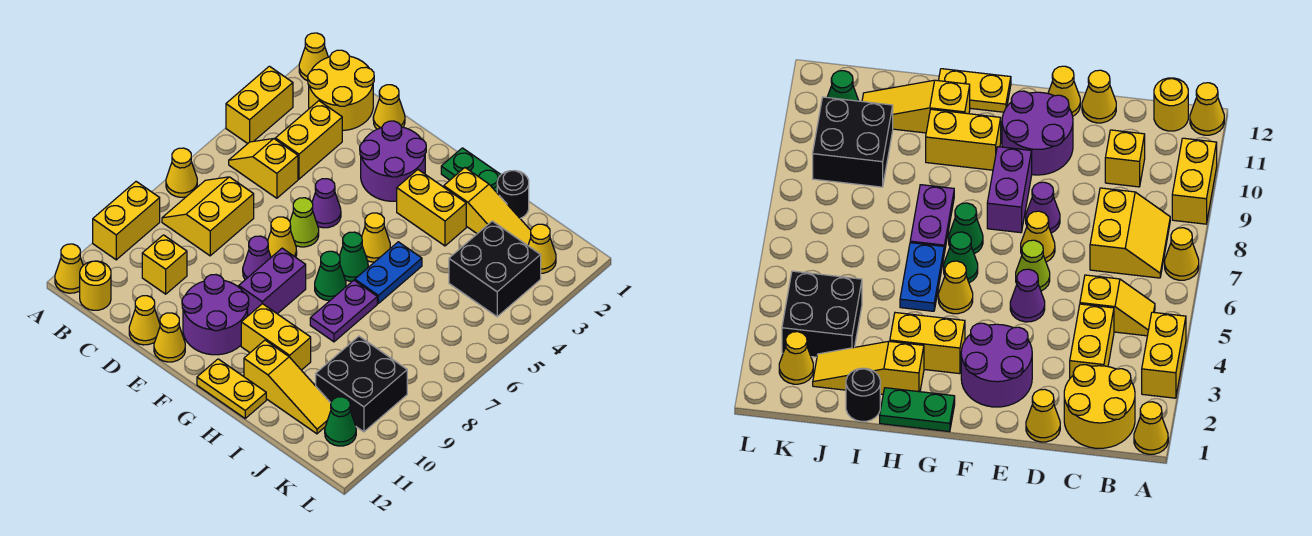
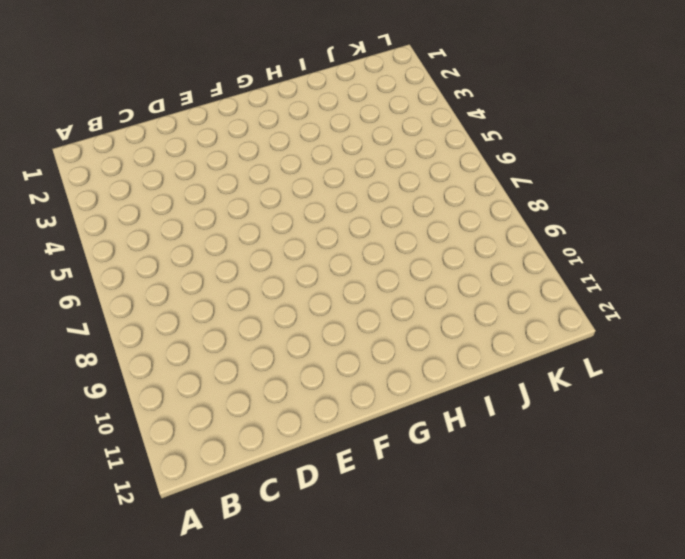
none -> yellow cone A1 level 1
none -> yellow brick A3:A4 level 1
none -> yellow cone A7 level 1
none -> yellow brick A9:A10 level 1

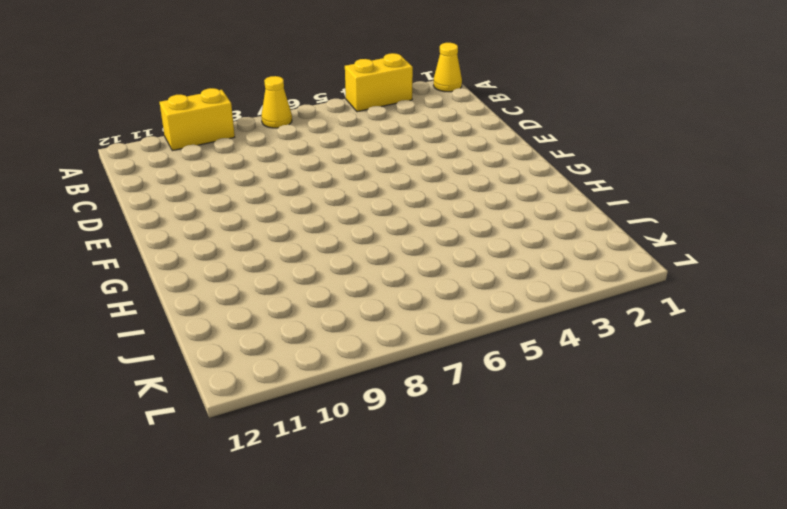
none -> yellow cone A12 level 1
none -> yellow round brick B1:C2 level 1
none -> yellow slope B5:C5 level 1 top C
none -> yellow slope B7:C8 level 1 top C

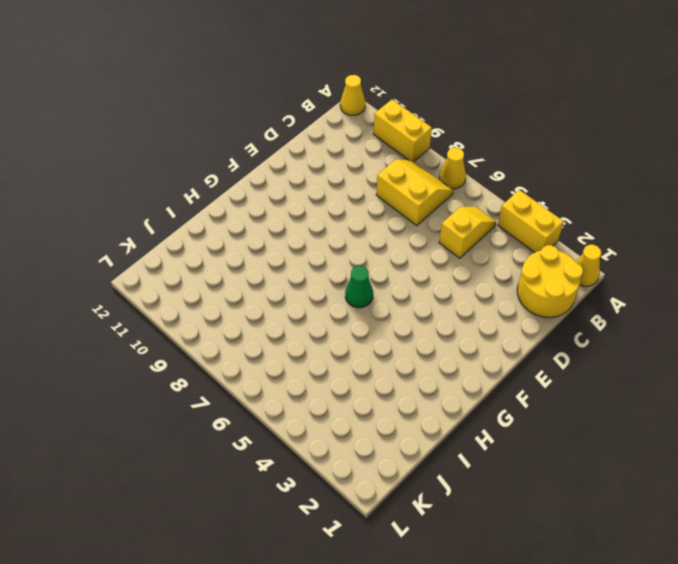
none -> yellow round brick B12 level 1
none -> yellow brick C3:C4 level 1
none -> yellow brick C10 level 1
none -> yellow cone D1 level 1

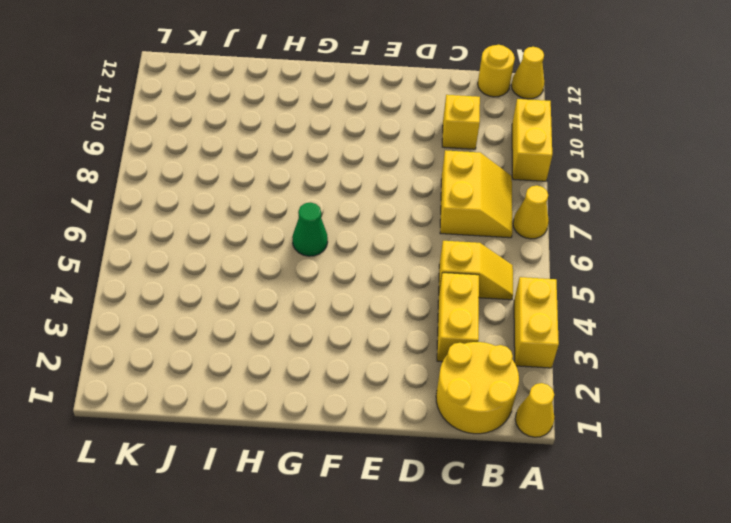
none -> yellow cone D1 level 1
none -> yellow cone D12 level 1
none -> purple round brick E2:F3 level 1
none -> purple cone E5 level 1

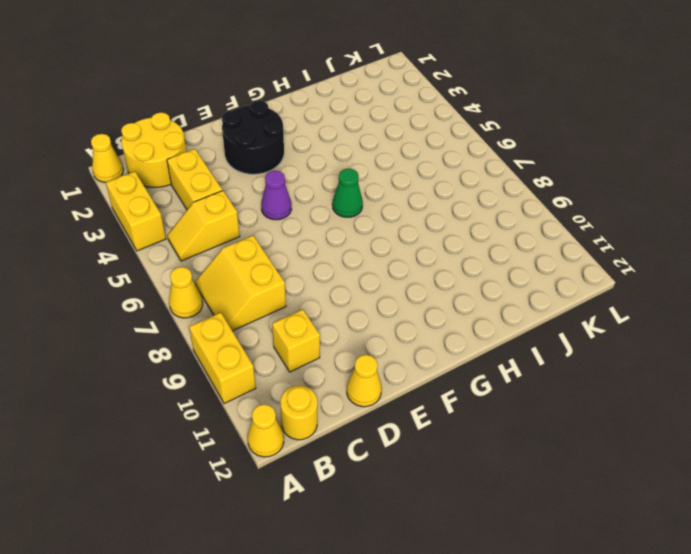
black round brick E2:F3 level 1 -> purple round brick E2:F3 level 1
none -> yellow cone D1 level 1
none -> lime cone E6 level 1
none -> yellow cone E7 level 1
none -> purple cone E8 level 1

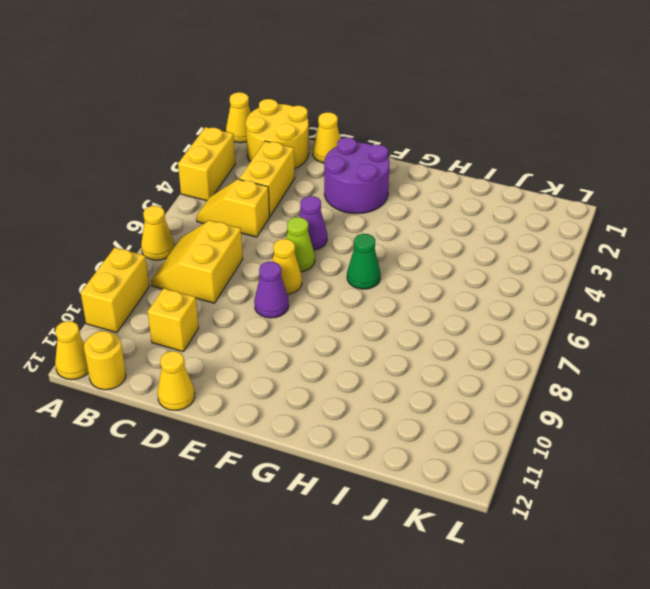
none -> purple round brick E10:F11 level 1
none -> yellow cone E12 level 1
none -> purple brick F8:F9 level 1
none -> green plate G1:H1 level 1

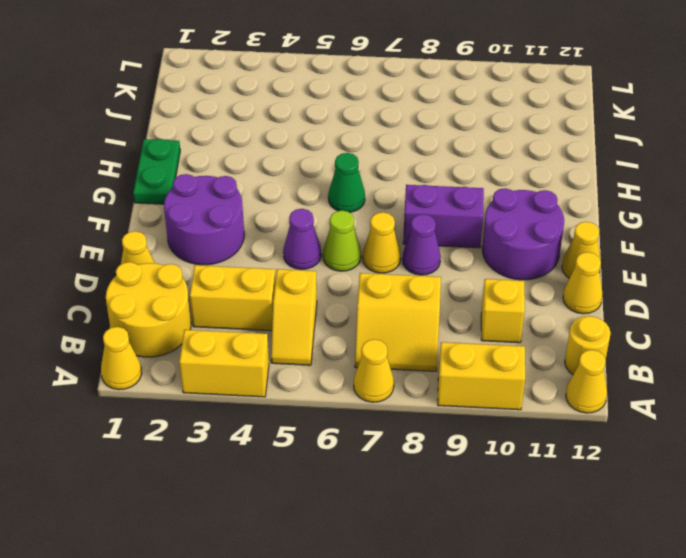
none -> yellow brick G3:H3 level 1
none -> yellow cone G5 level 1
none -> green cone G7 level 1
none -> yellow brick G10:H10 level 1

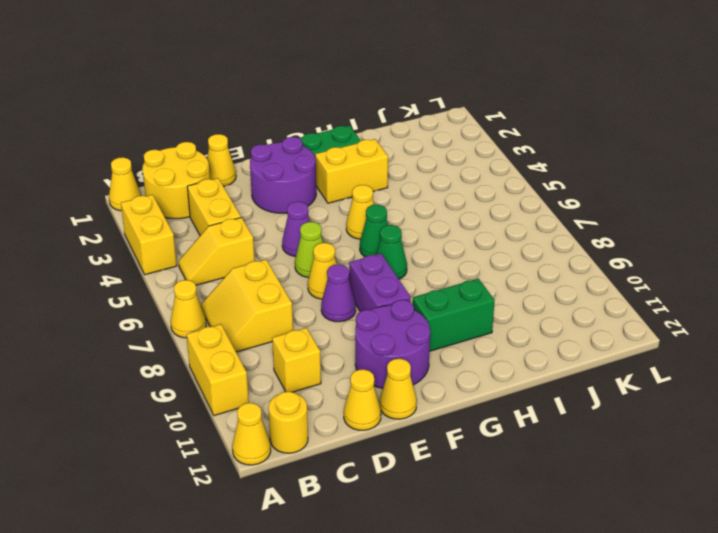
green brick G10:H10 level 1 -> yellow brick G10:H10 level 1
none -> yellow plate G12:H12 level 1
none -> yellow slope H2:J2 level 1 top H
none -> blue plate H5:H6 level 1
none -> purple plate H7:H8 level 1

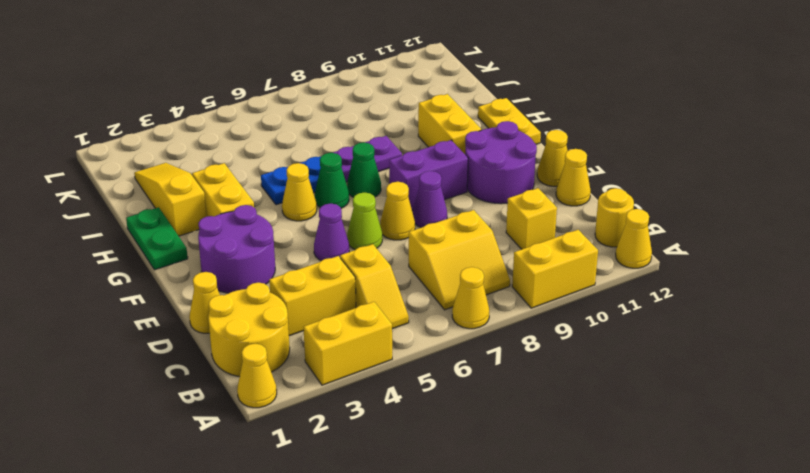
none -> yellow slope H11:J11 level 1 top H
none -> black round brick I1 level 1
none -> black brick J3:K4 level 1
none -> black brick J9:K10 level 1

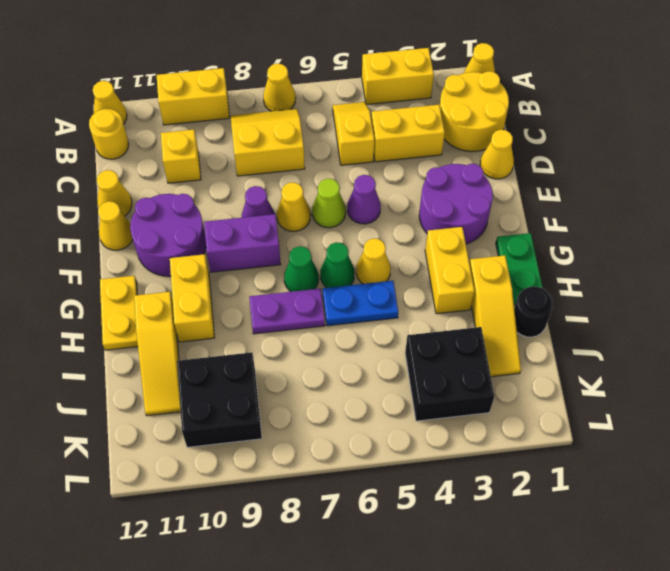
none -> yellow cone K2 level 1
none -> green cone K11 level 1

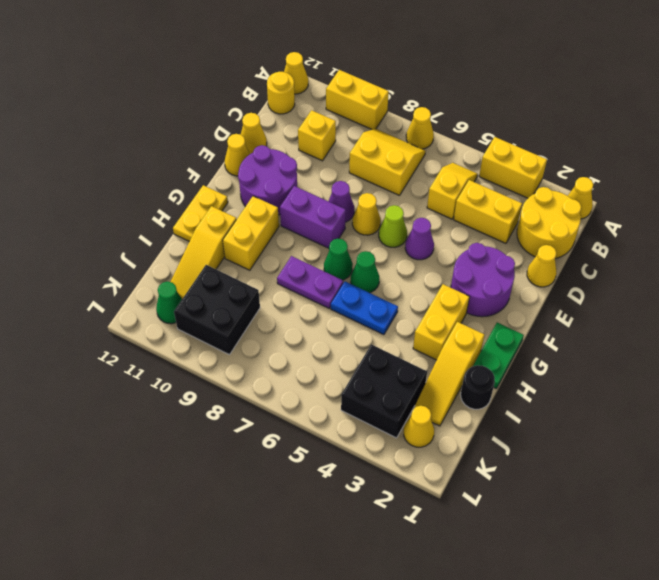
none -> yellow cone G5 level 1

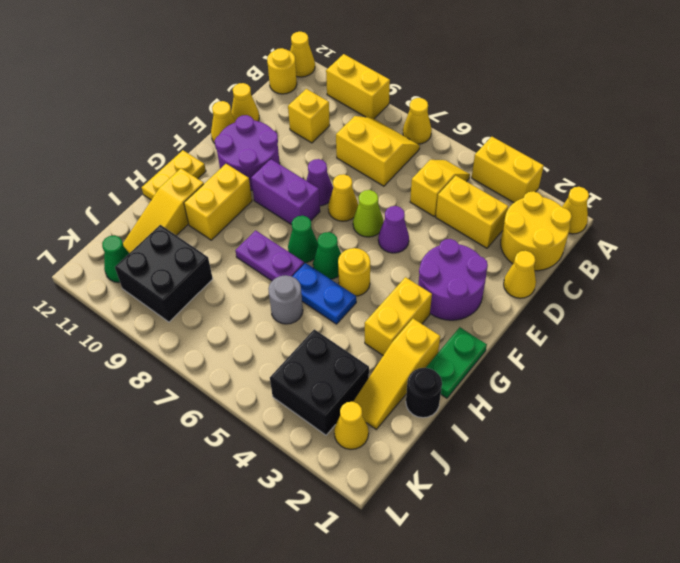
yellow round brick G5 level 1 -> yellow cone G5 level 1
grey round brick I6 level 1 -> none

